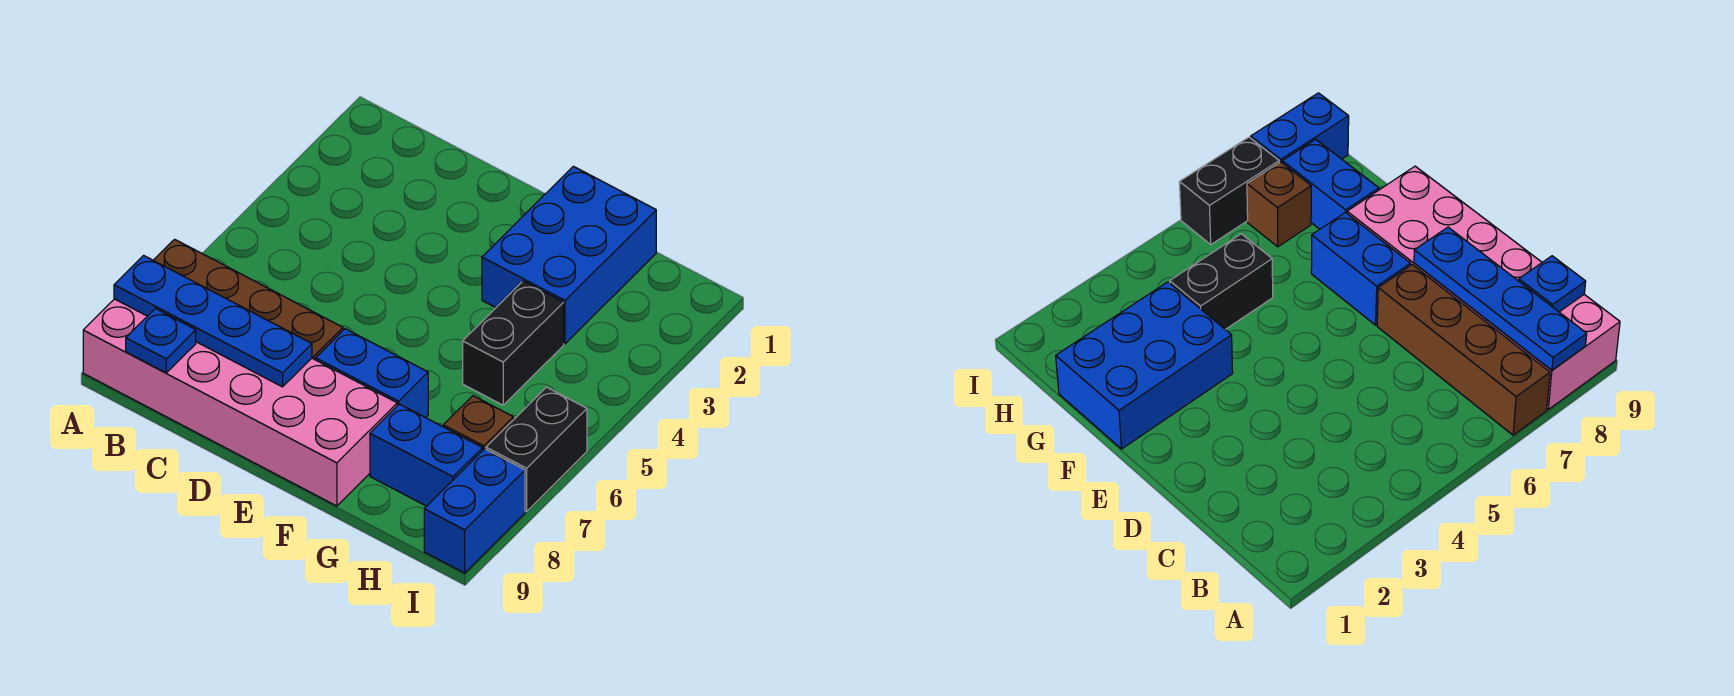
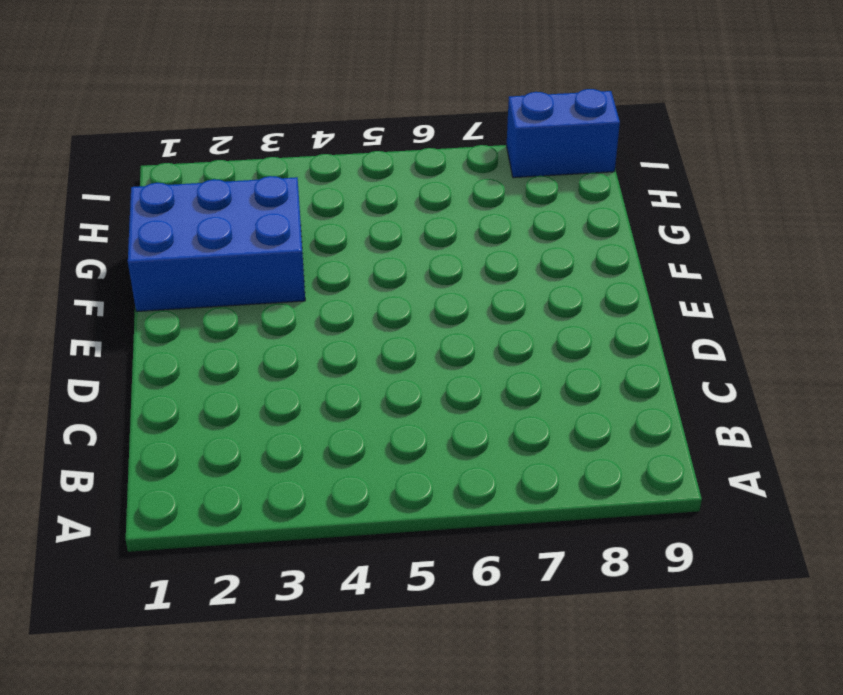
none -> brown brick A7:D7 level 1
none -> pink brick A8:F9 level 1

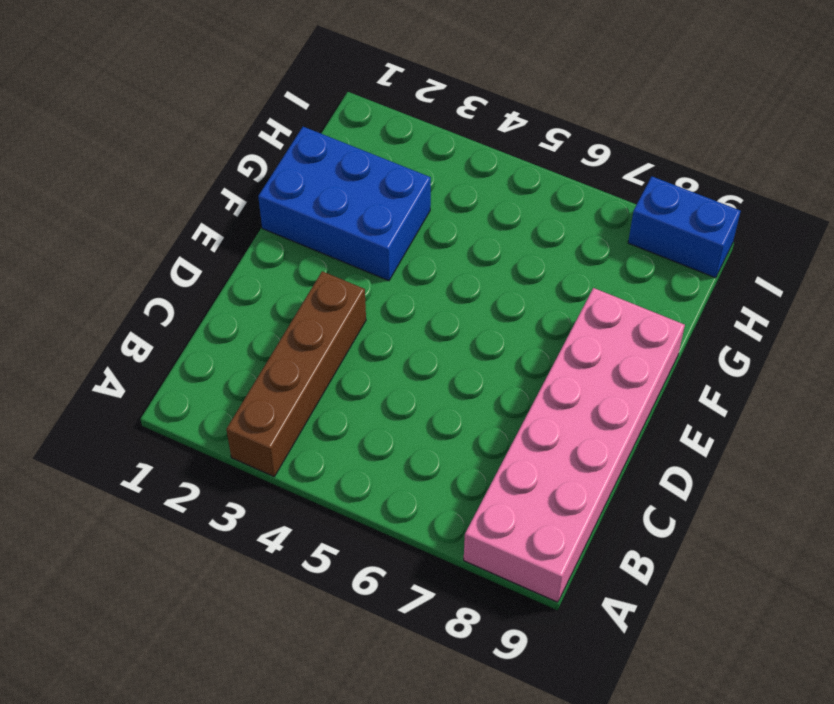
brown brick A3:D3 level 1 -> brown brick A7:D7 level 1
none -> blue brick E7:F7 level 1
none -> black brick G4:G5 level 1

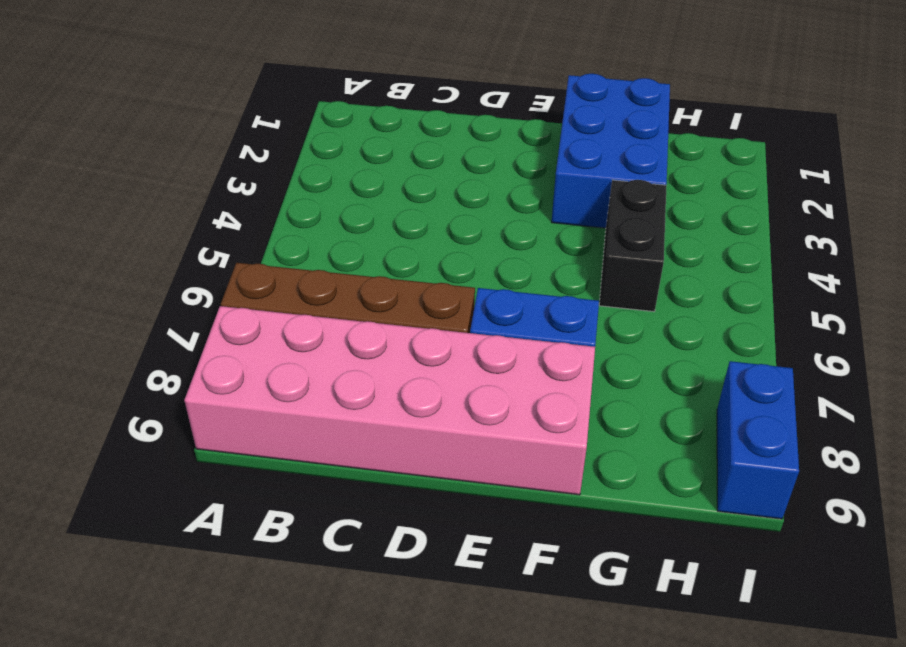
none -> blue brick G8:H8 level 1
none -> brown brick H7 level 1

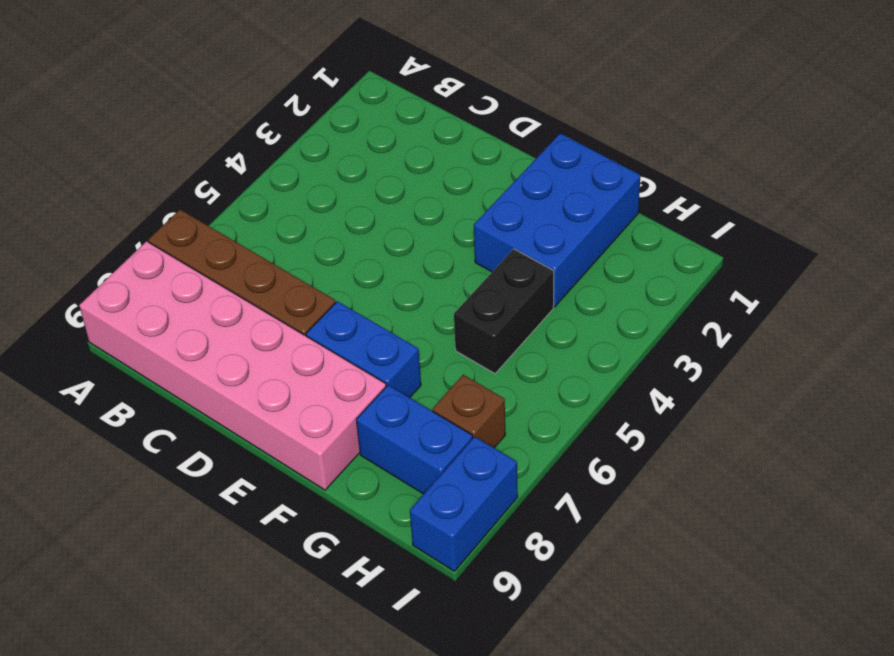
none -> black brick I6:I7 level 1
none -> blue plate A8:D8 level 2

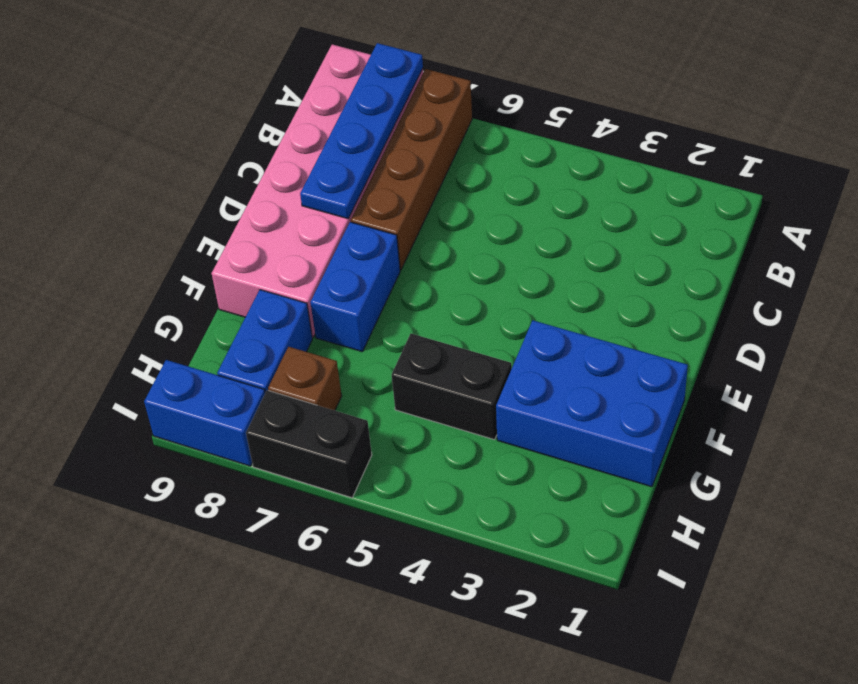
none -> blue plate B9 level 2

